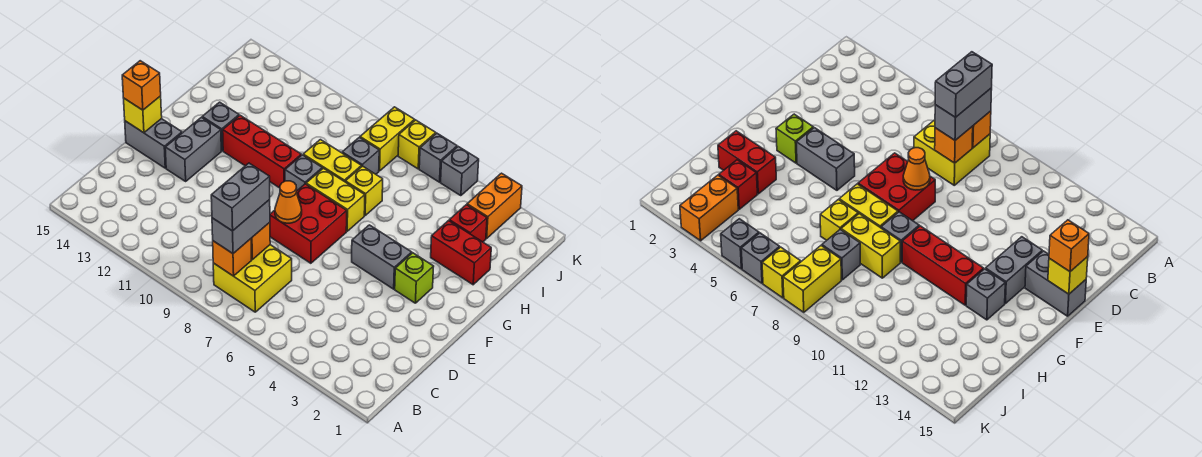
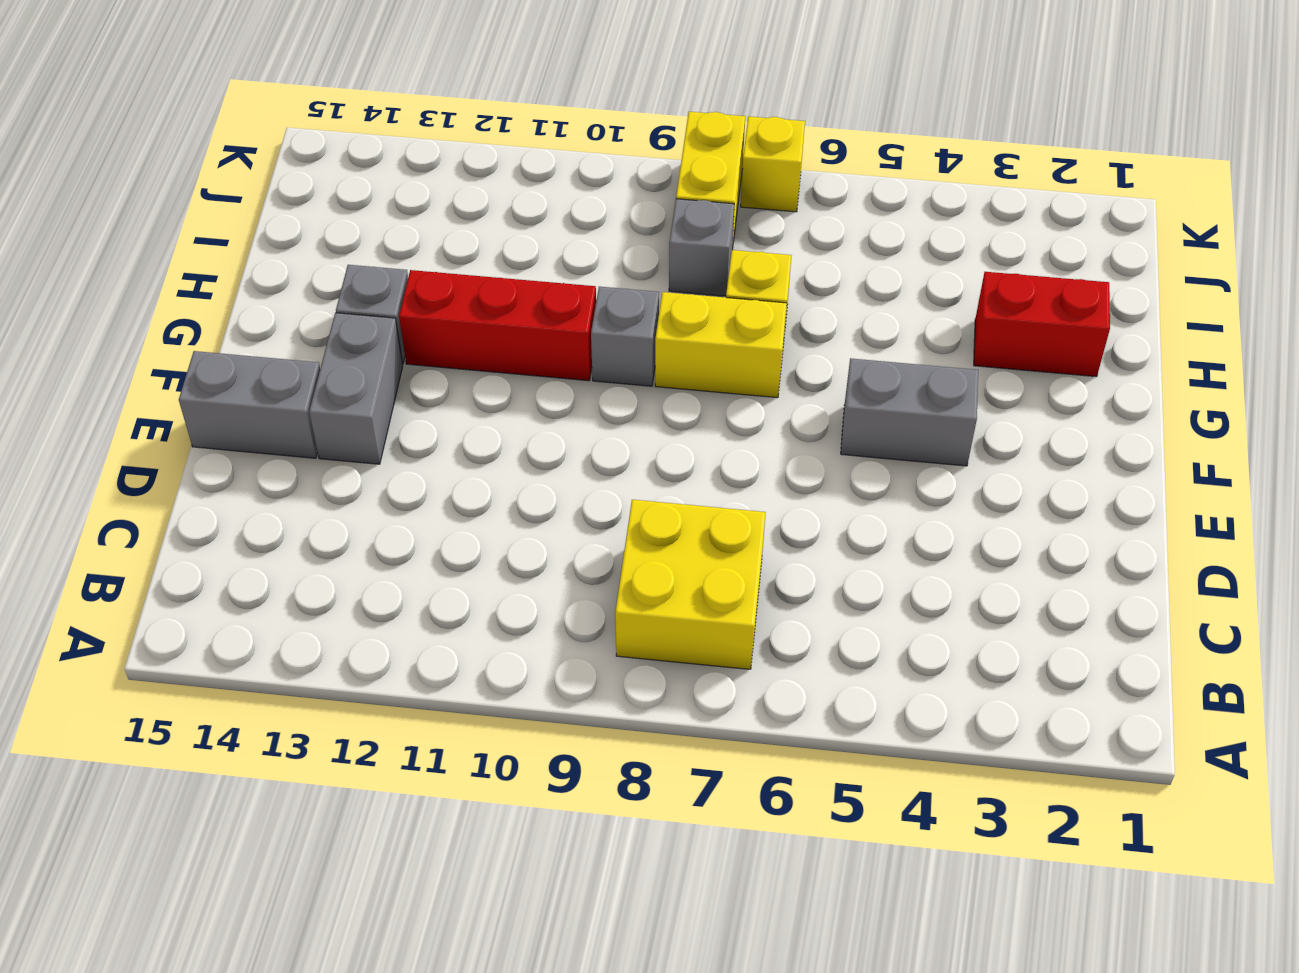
none -> red brick E7:F8 level 1
none -> lime brick F3 level 1
none -> yellow brick H8:H9 level 1

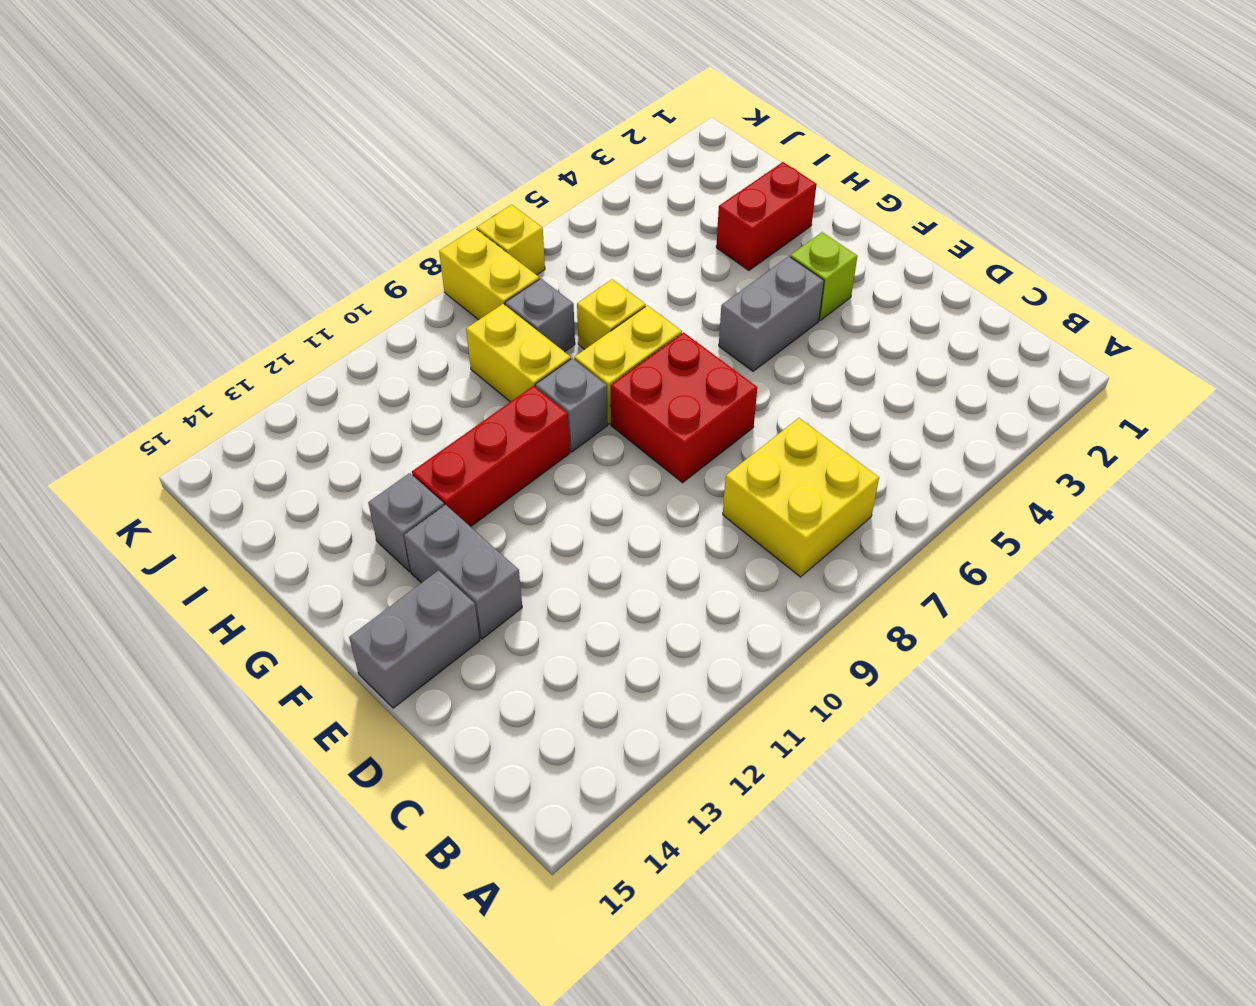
yellow brick H9:I9 level 1 -> yellow brick H8:H9 level 1
none -> red brick I3 level 1
none -> orange brick J3:K3 level 1
none -> grey brick K5 level 1

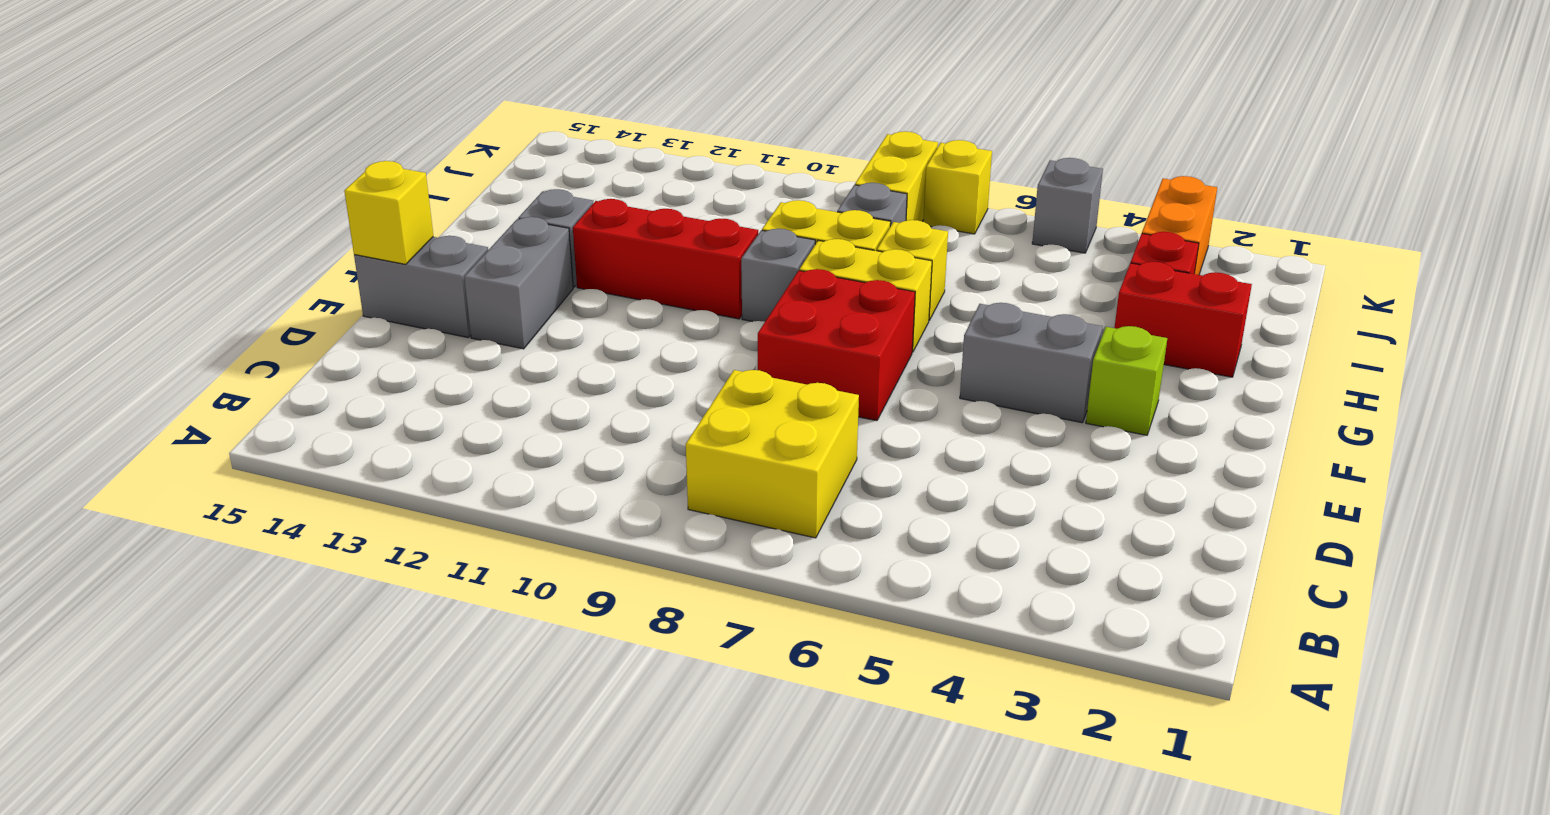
none -> grey brick K6 level 1
none -> orange brick B8 level 2
none -> orange brick C8 level 2

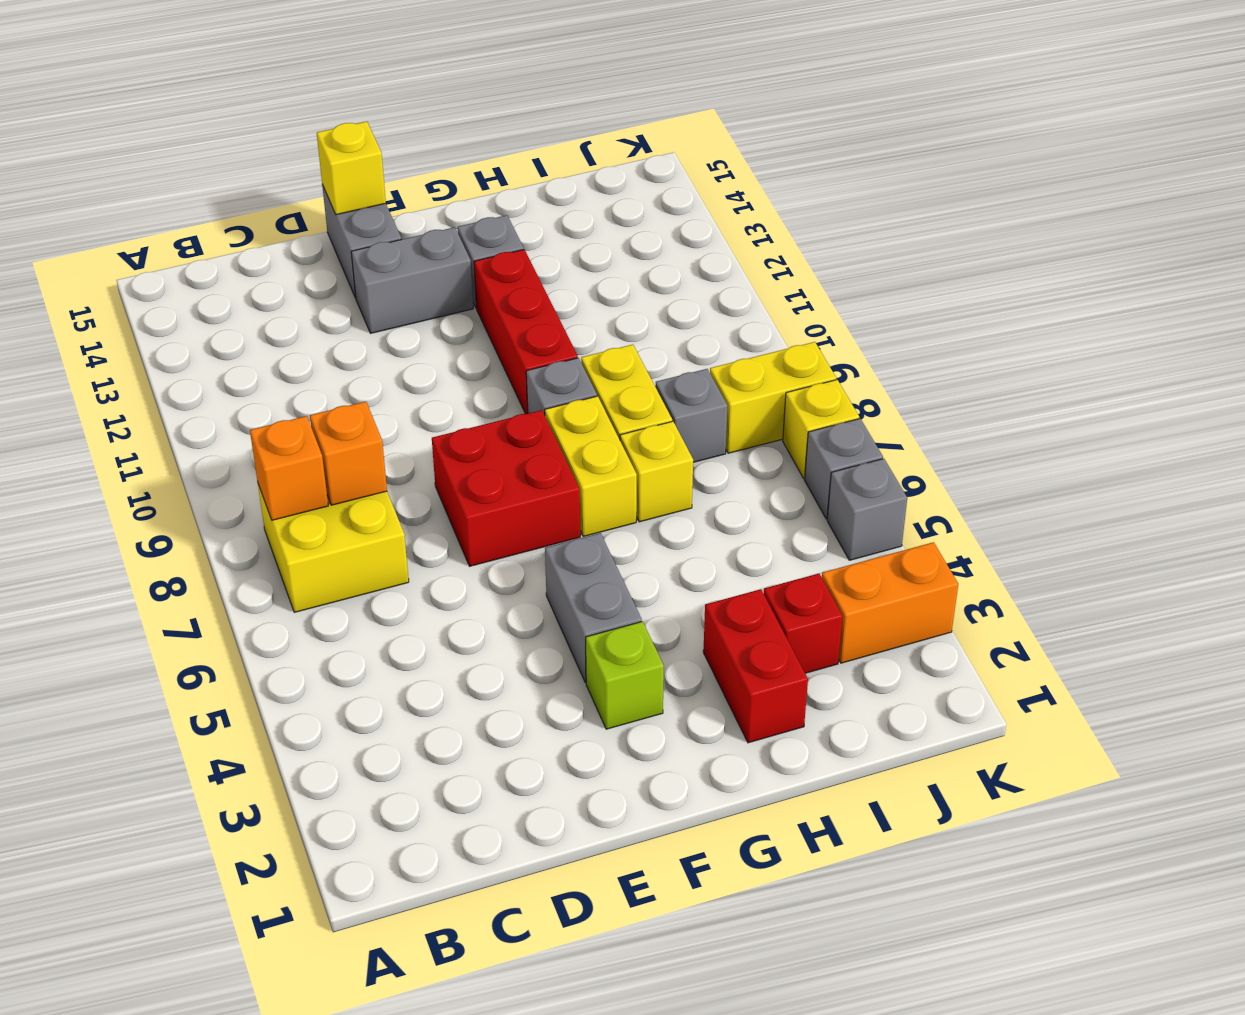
none -> orange cone E8 level 2
none -> grey brick B8:C8 level 3
none -> orange brick E15 level 3

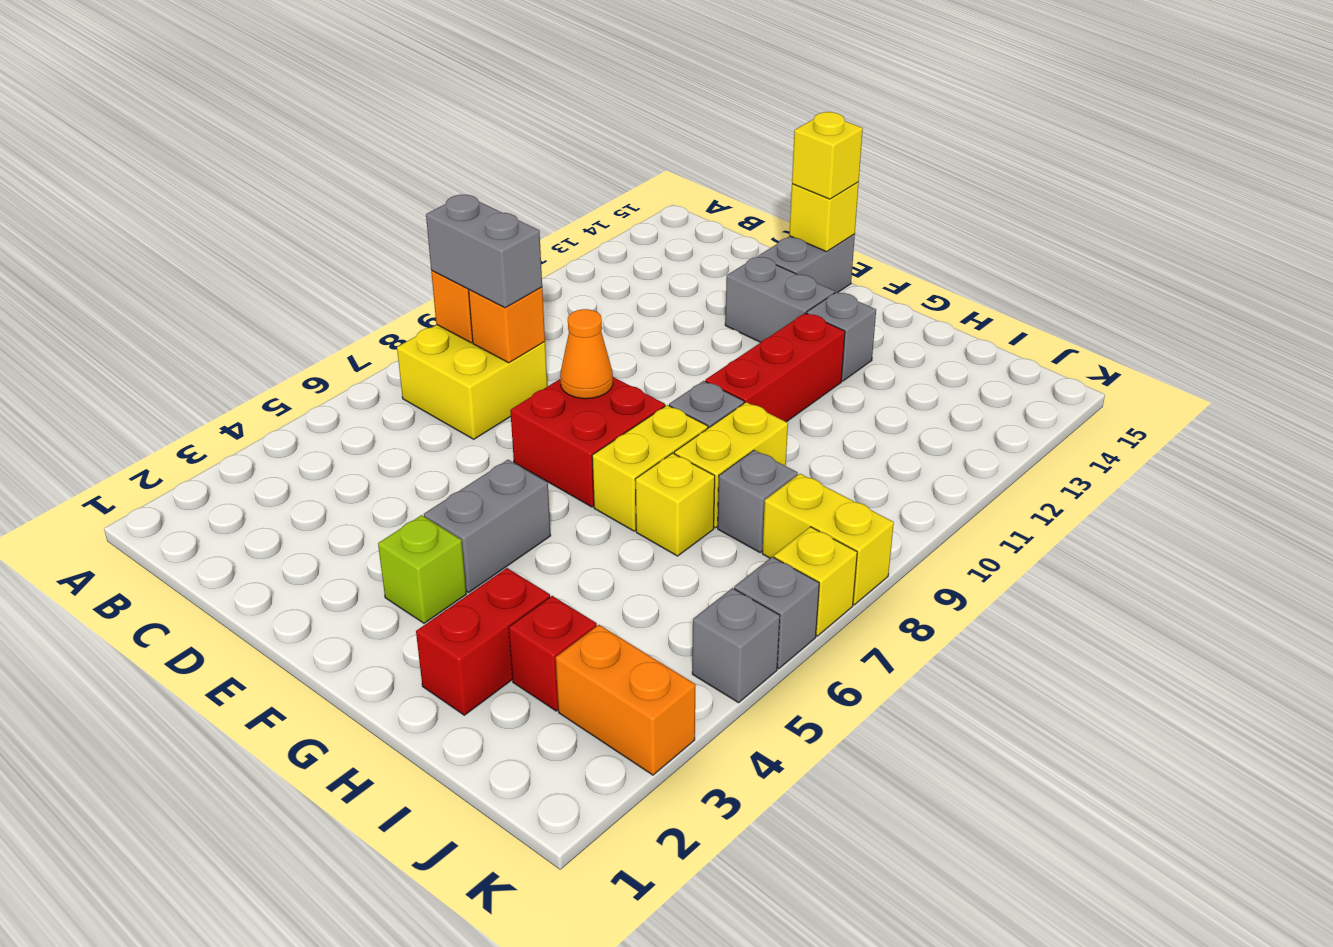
yellow brick E15 level 3 -> orange brick E15 level 3
none -> grey brick B8:C8 level 4

